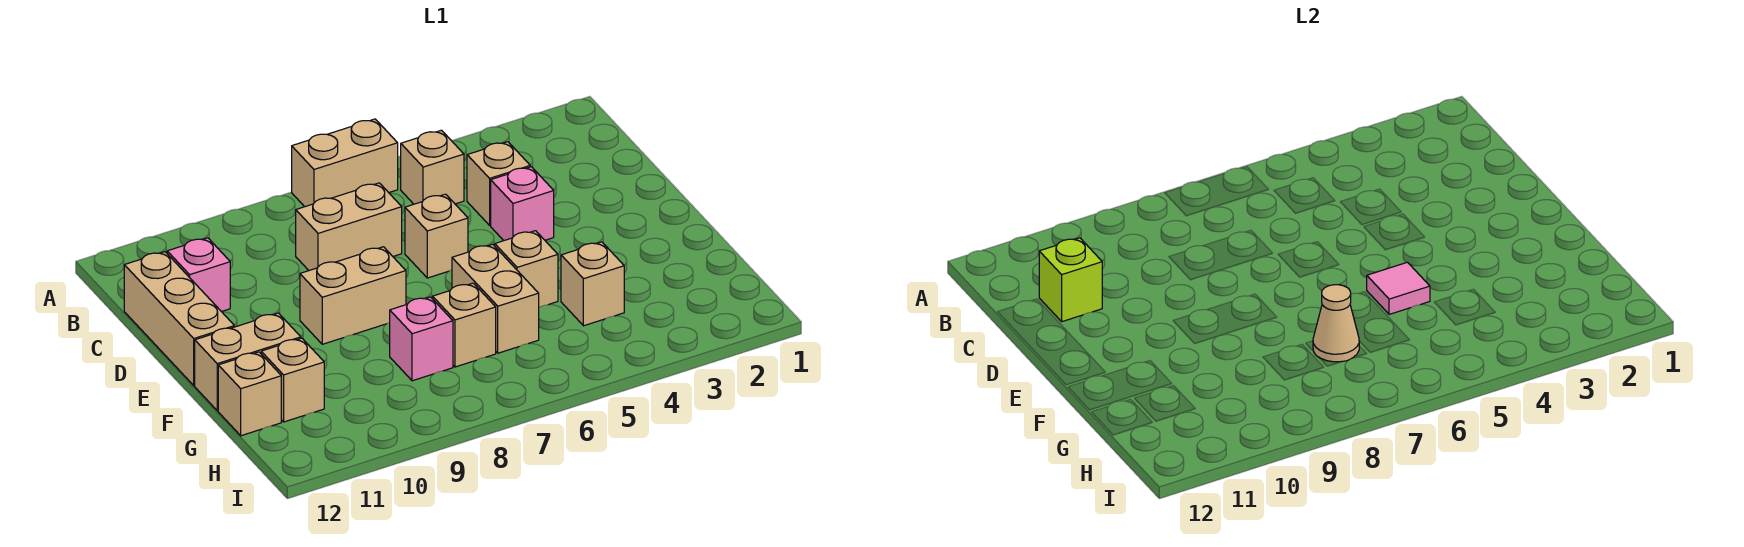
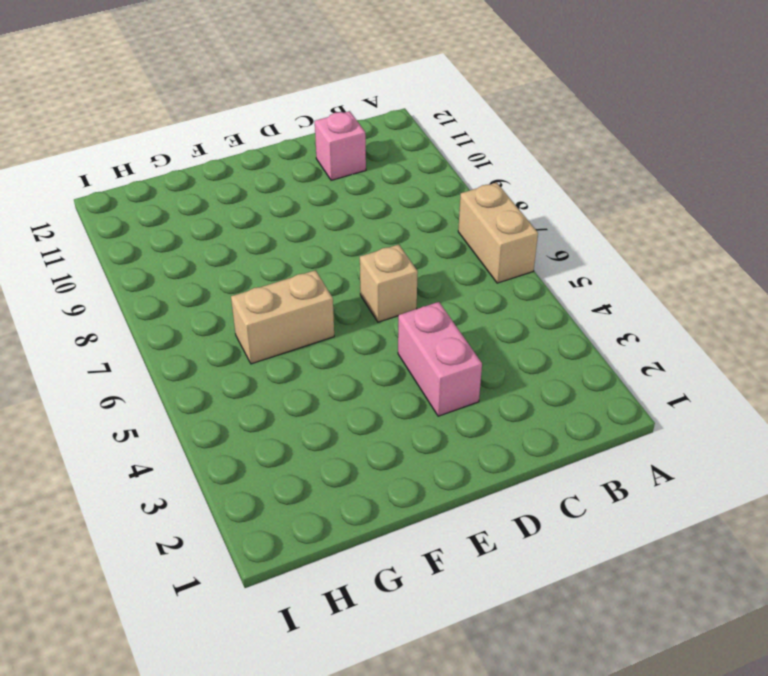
pink brick D3:D4 level 1 -> pink brick D4 level 1
none -> tan brick B5 level 1
none -> tan brick C4 level 1
none -> tan brick C7:C8 level 1

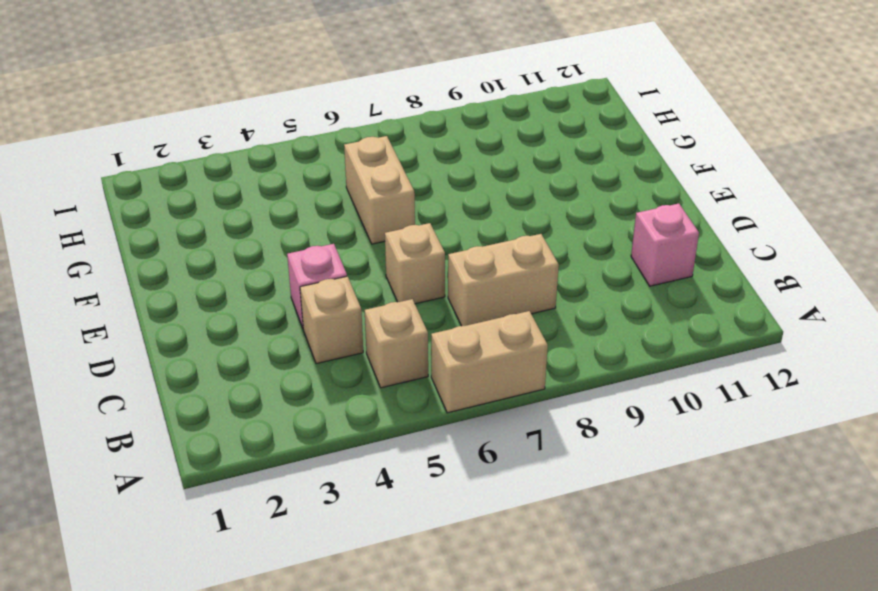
none -> tan brick C12:E12 level 1
none -> tan brick E8:E9 level 1
none -> tan brick F5 level 1

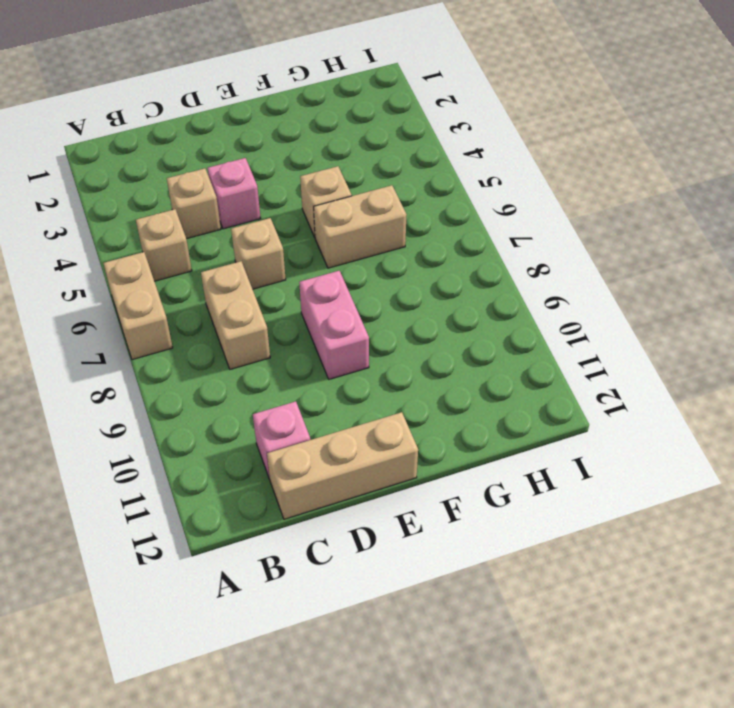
pink brick E8:E9 level 1 -> tan brick E8:E9 level 1
none -> tan brick F11:F12 level 1
none -> tan brick G4 level 1
none -> tan brick G7 level 1

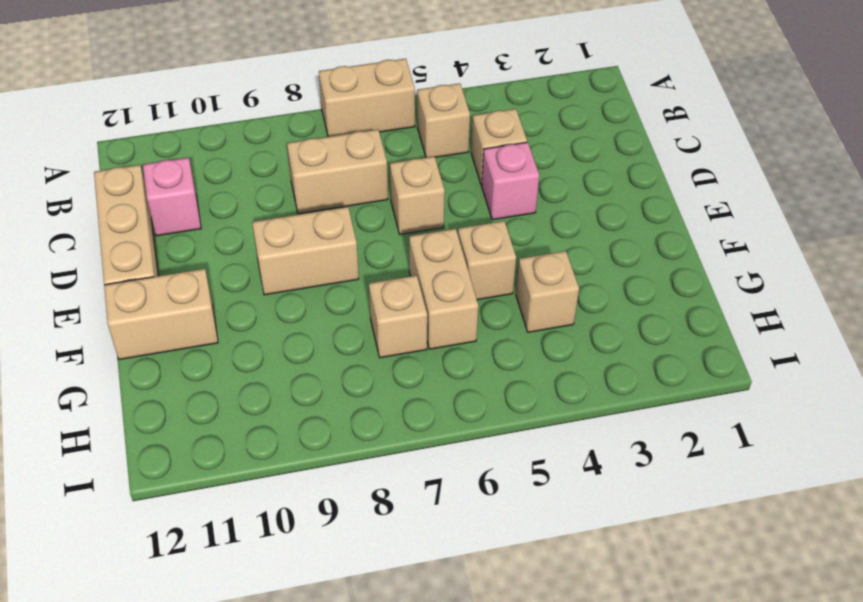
none -> pink brick G8 level 1
none -> tan brick G11 level 1
none -> tan brick G12 level 1

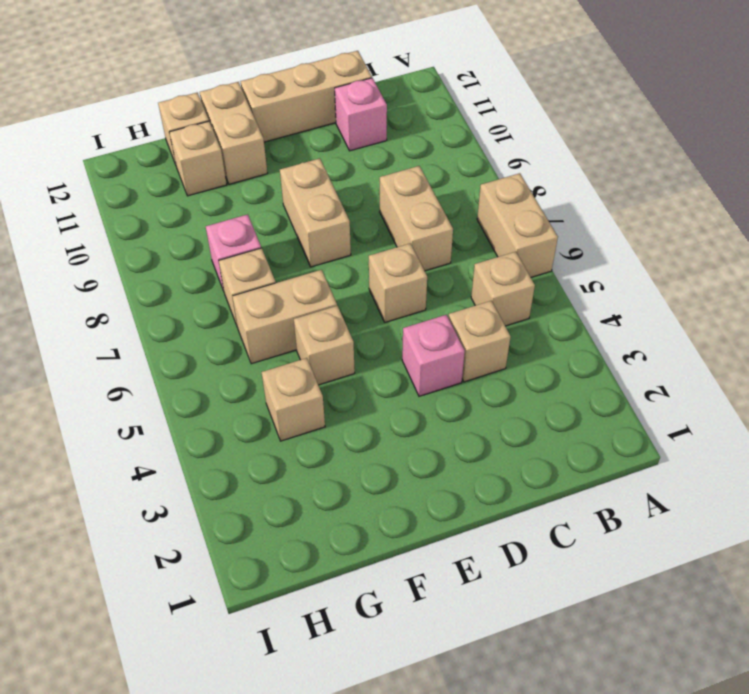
none -> lime brick C11 level 2
none -> pink tile F5 level 2
none -> tan cone G7 level 2

